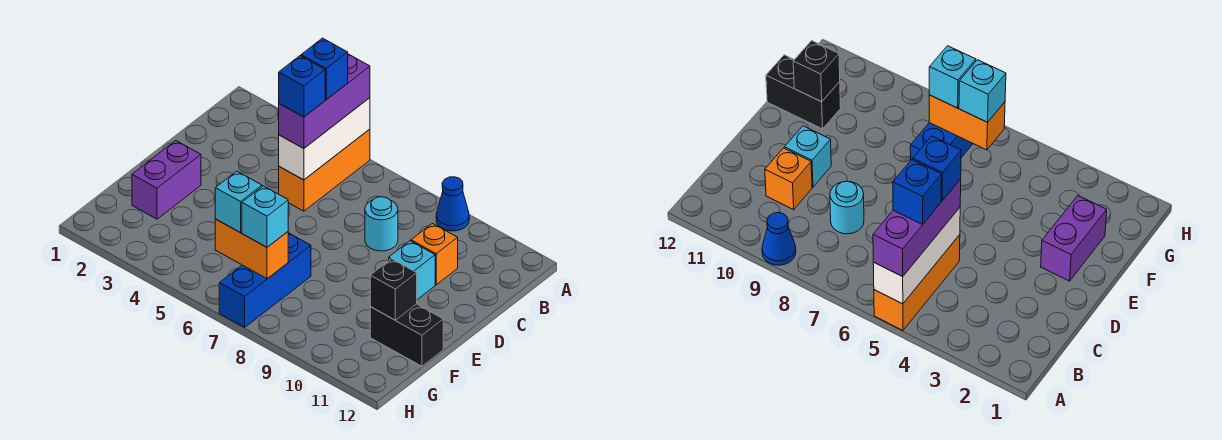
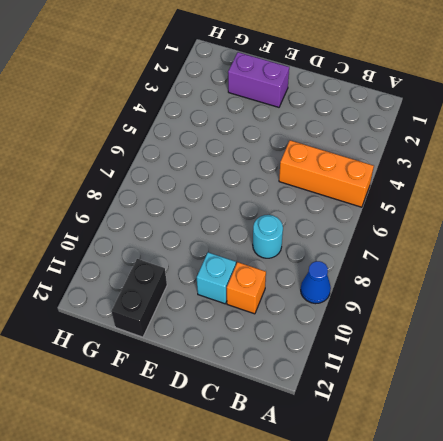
none -> blue brick F7:H7 level 1
none -> white brick A5:C5 level 2
none -> black brick F11 level 2

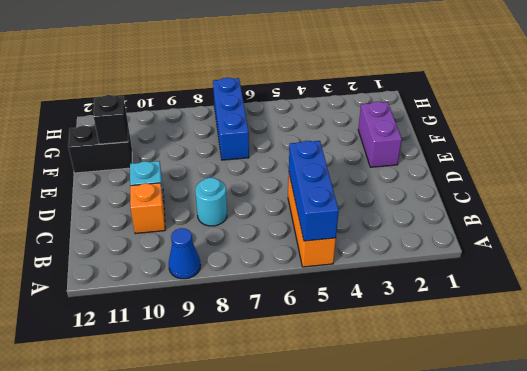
blue brick A5:C5 level 2 -> white brick A5:C5 level 2
none -> orange brick G6:G7 level 2
none -> purple brick A5:C5 level 3
none -> cyan brick G6 level 3

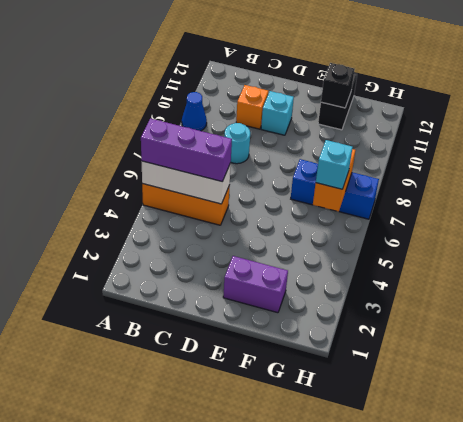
none -> cyan brick G7 level 3
none -> blue brick B5 level 4
none -> blue brick C5 level 4

